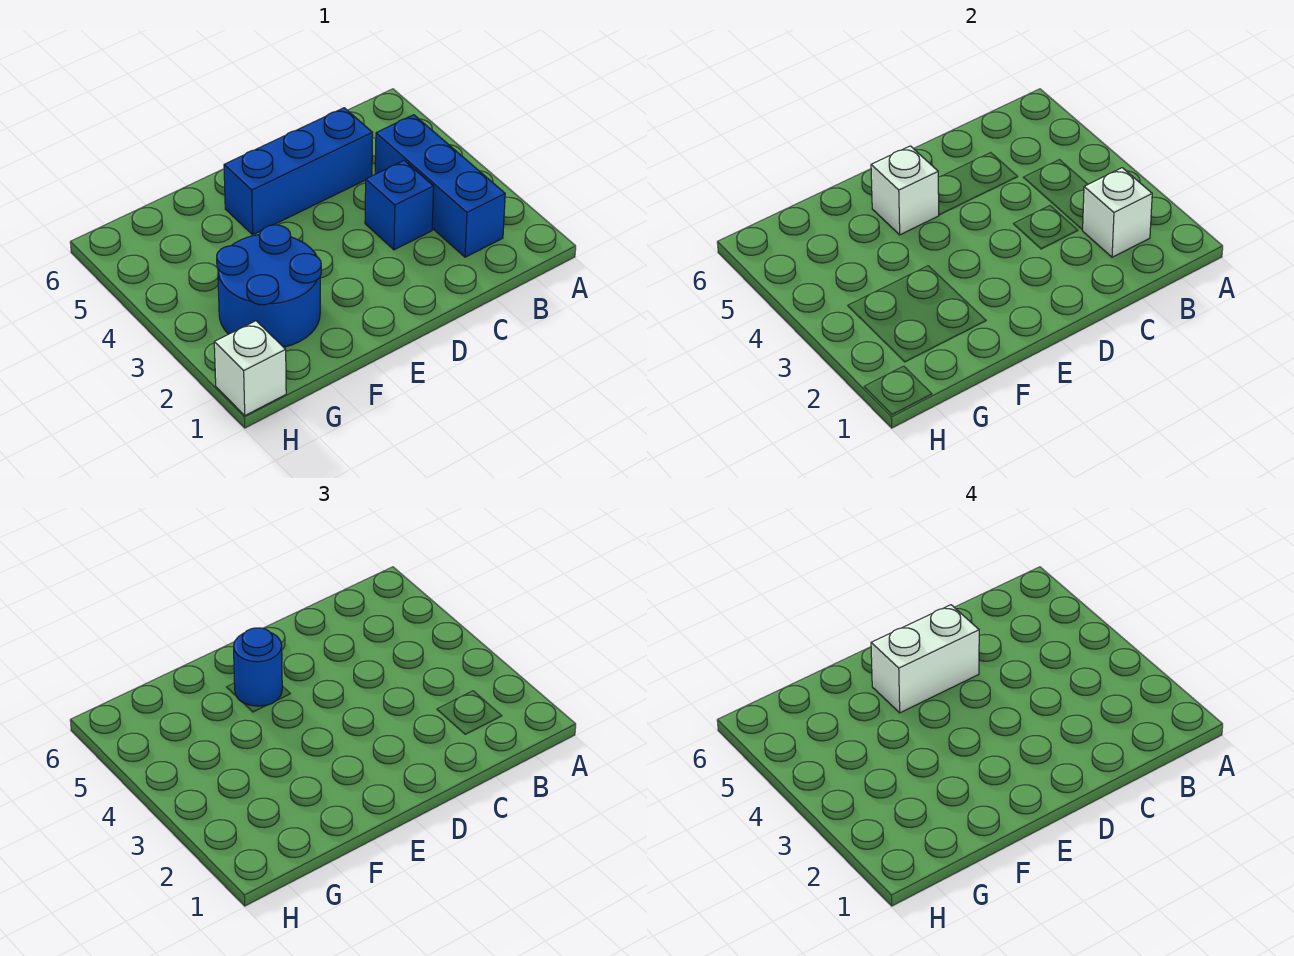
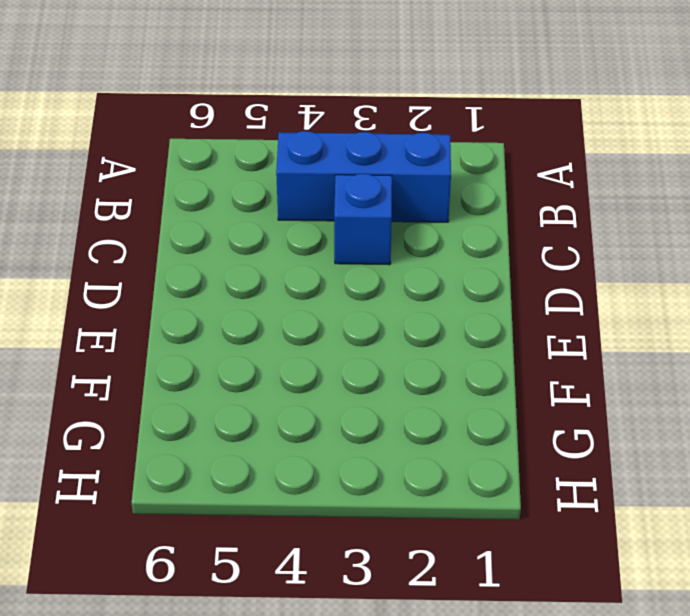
none -> blue brick C5:E5 level 1
none -> blue round brick F2:G3 level 1

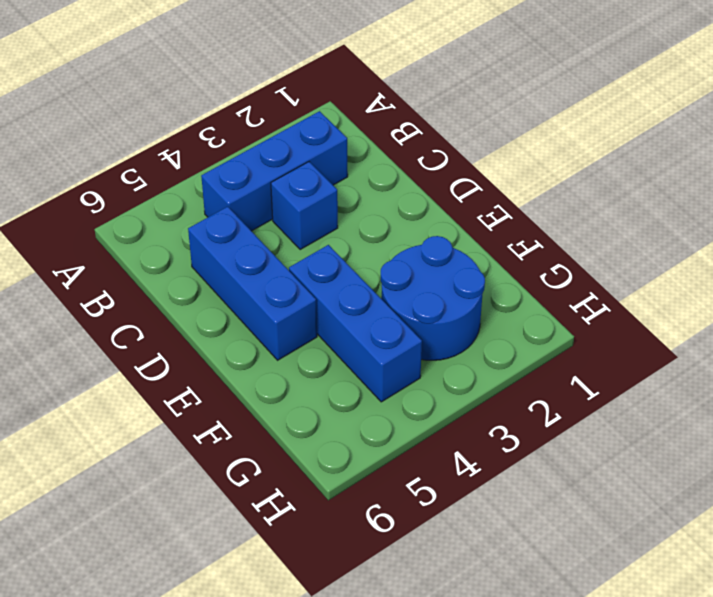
blue brick E4:G4 level 1 -> none
none -> white brick H1 level 1
none -> white brick B2 level 2

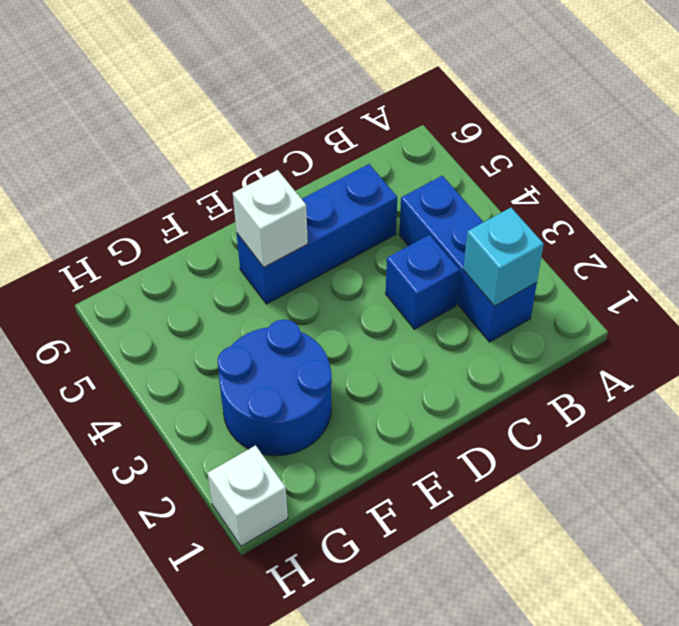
cyan brick B2 level 2 -> white brick B2 level 2
none -> blue round brick E5 level 3
none -> white brick D5:E5 level 4

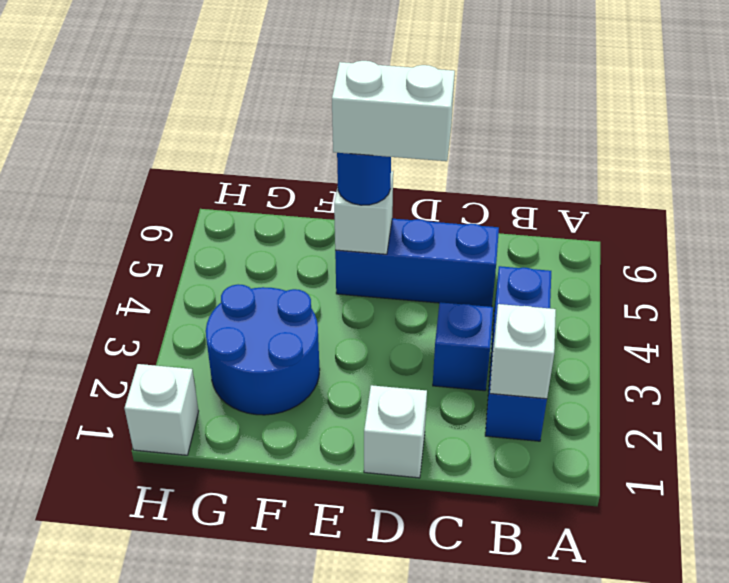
white brick D1 level 1 -> none

